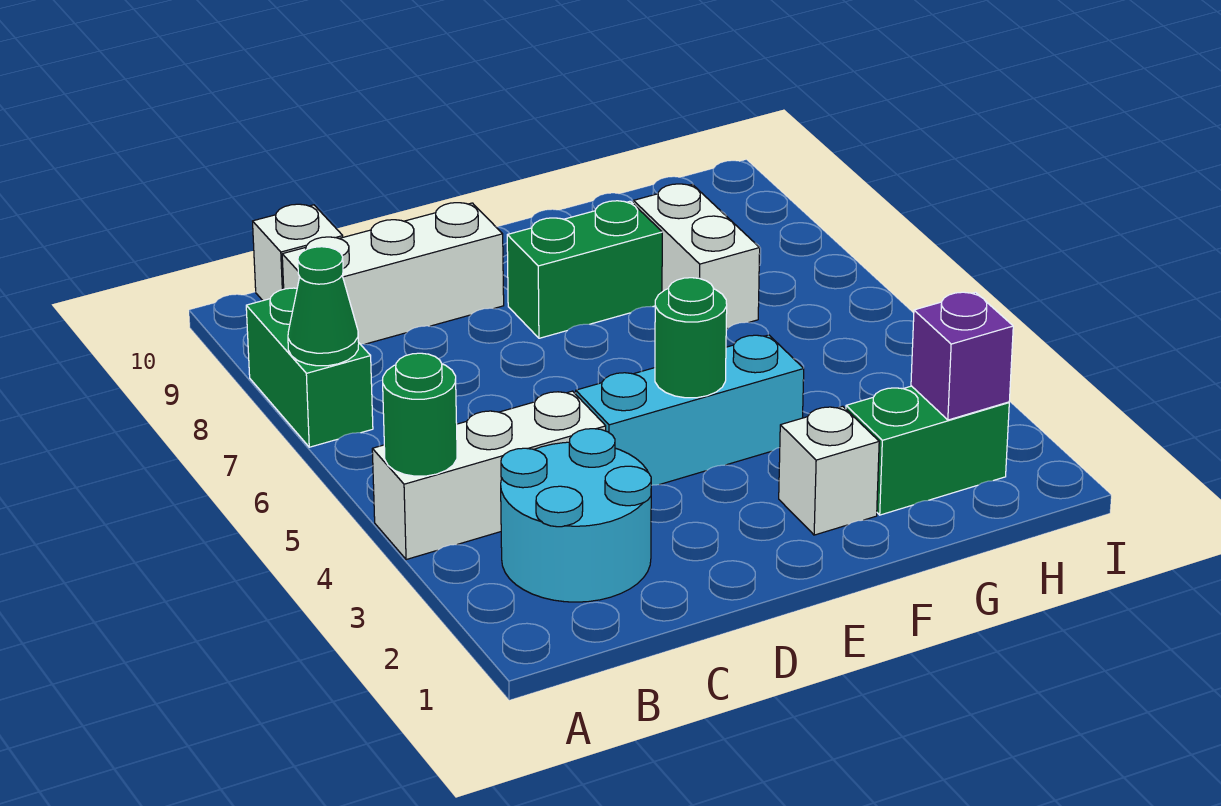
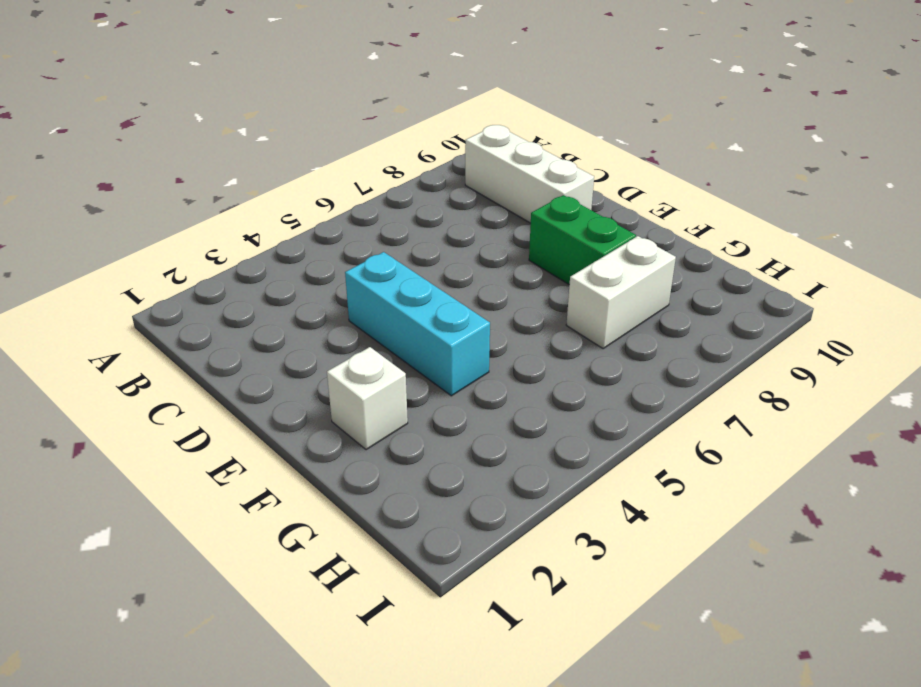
none -> white brick A4:C4 level 1
none -> green brick A7:A8 level 1
none -> cyan round brick B2:C3 level 1

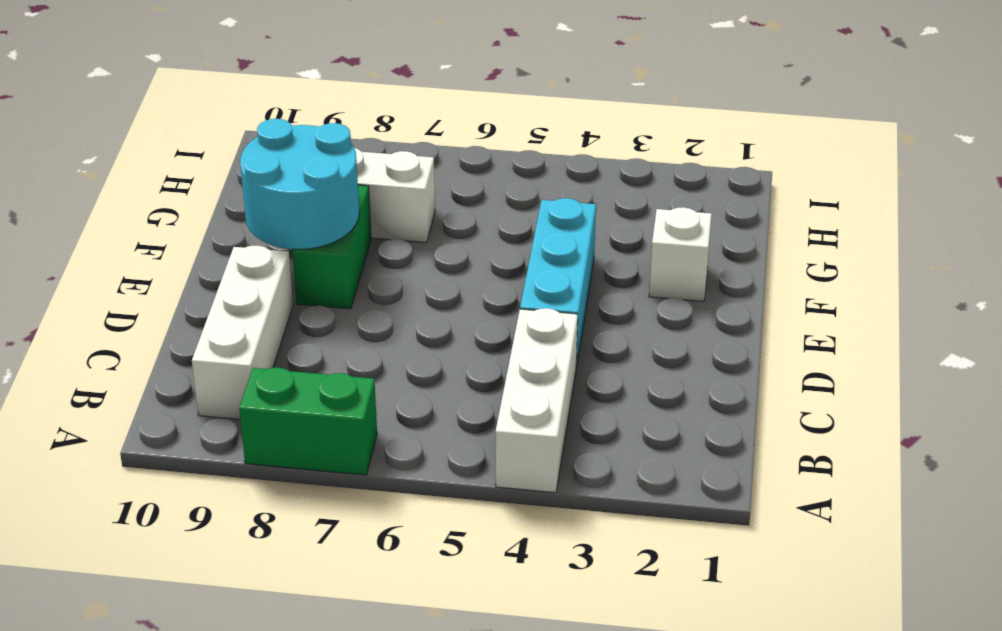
cyan round brick E8:F9 level 2 -> cyan round brick B2:C3 level 1
none -> white brick B10 level 1
none -> green brick G2:H2 level 1
none -> green round brick A4 level 2

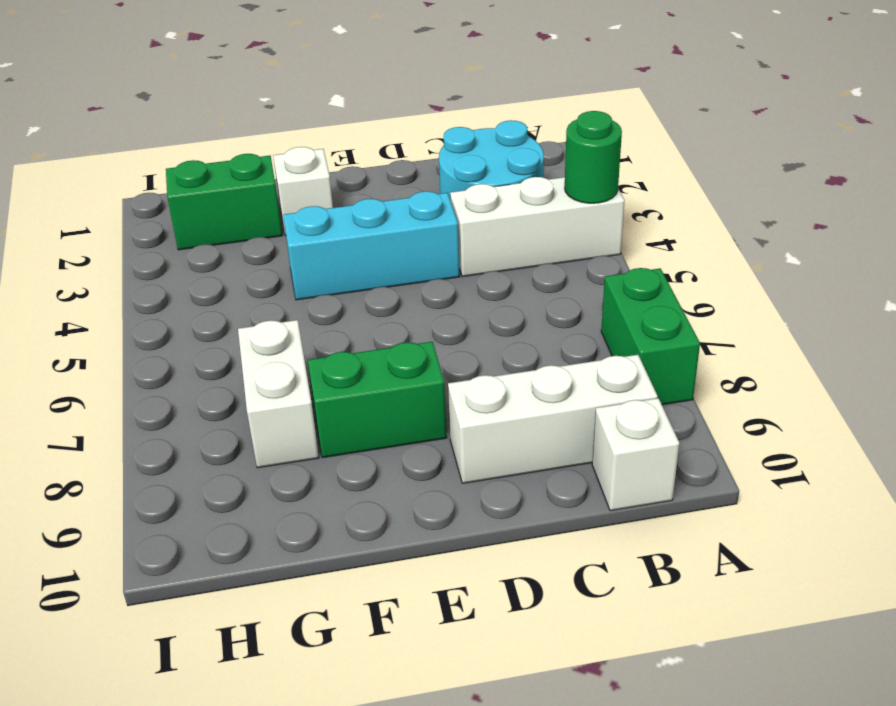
none -> green cone A7 level 2
none -> green round brick E4 level 2
none -> purple brick H2 level 2

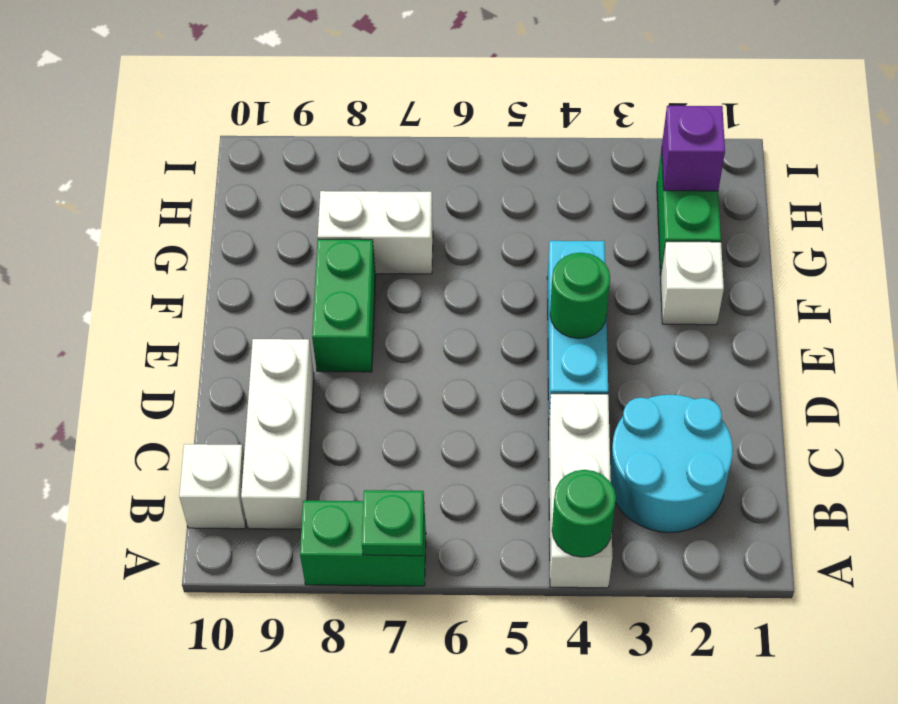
green plate A7 level 2 -> green cone A7 level 2

